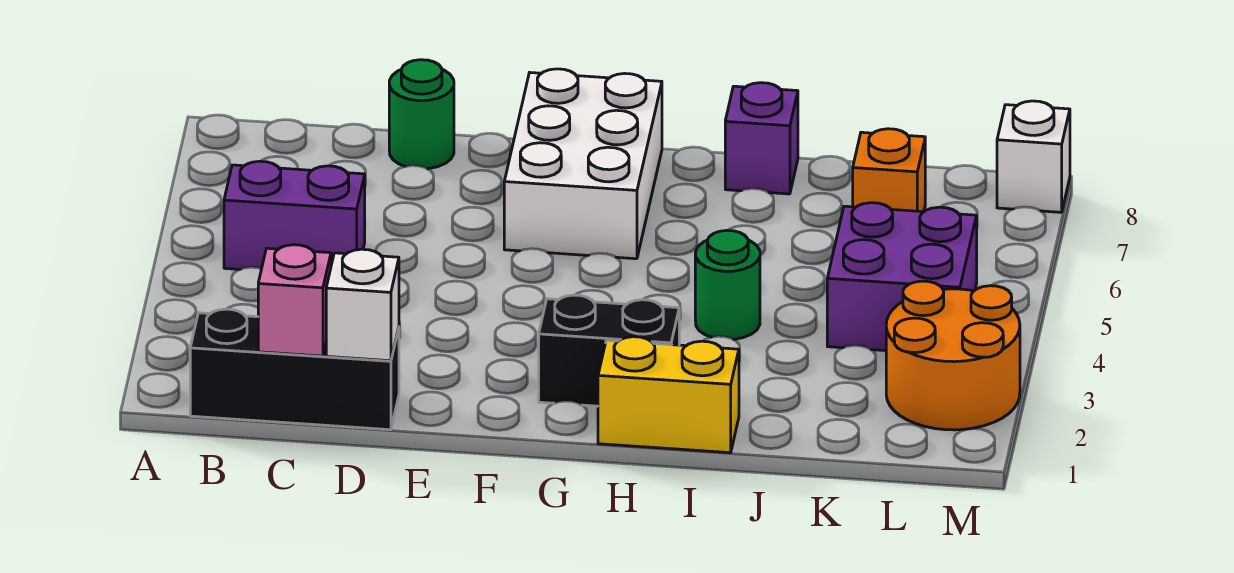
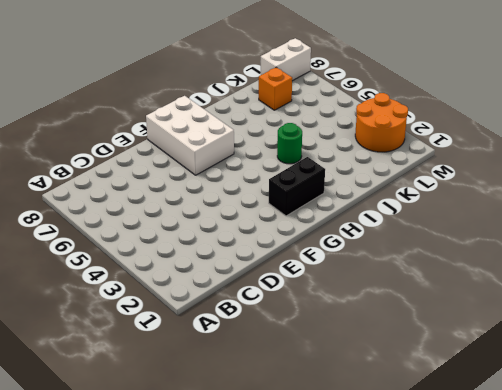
white brick L8:M8 level 1 -> white brick M8 level 1
none -> black brick B1:D1 level 1
none -> purple brick B5:C5 level 1
none -> green round brick D8 level 1

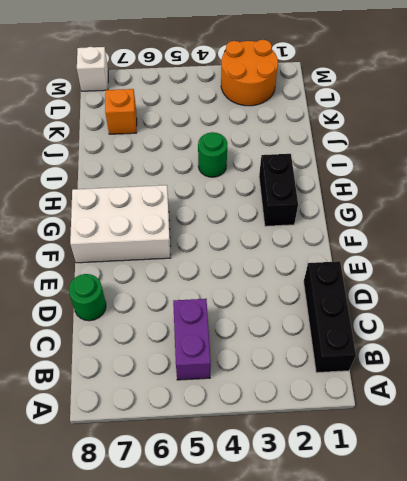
none -> yellow brick H1:I1 level 1
none -> purple brick I8 level 1
none -> purple brick K4:L5 level 1

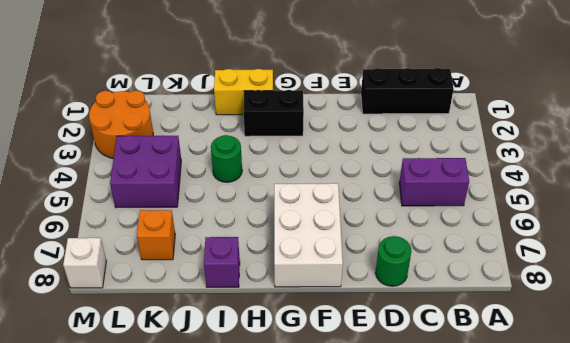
none -> pink brick C1 level 2
none -> white brick D1 level 2

